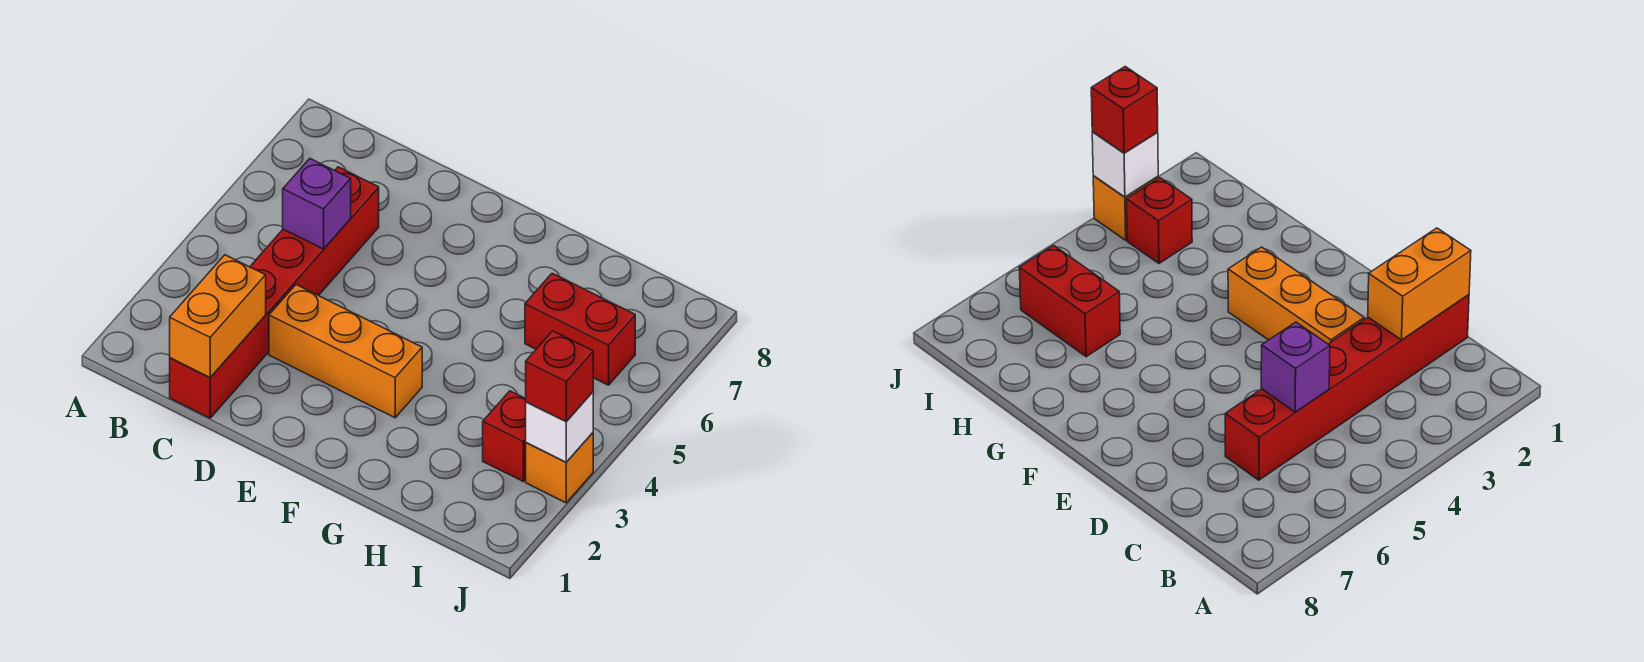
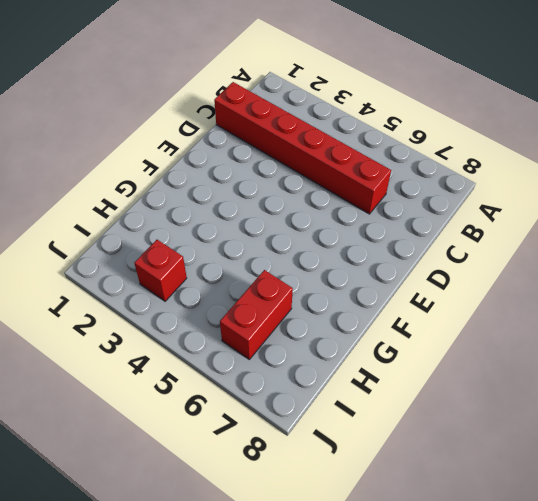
none -> orange brick D3:F3 level 1
none -> orange brick J3 level 1

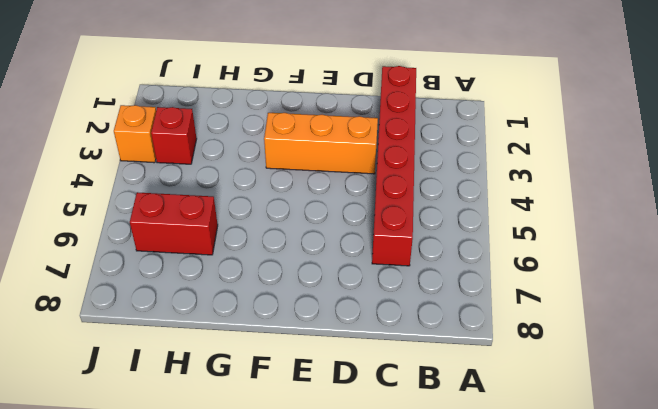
none -> orange brick C1:C2 level 2
none -> purple brick C5 level 2

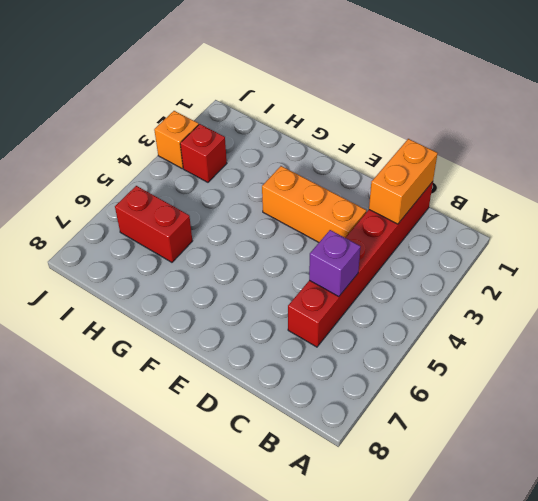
none -> white brick J3 level 2
none -> red brick J3 level 3

